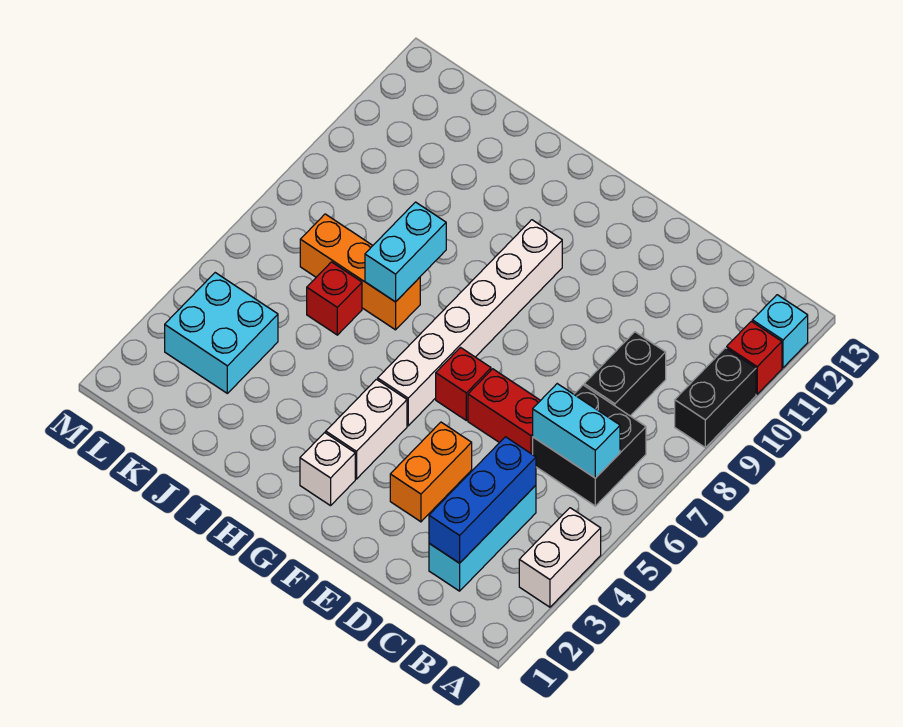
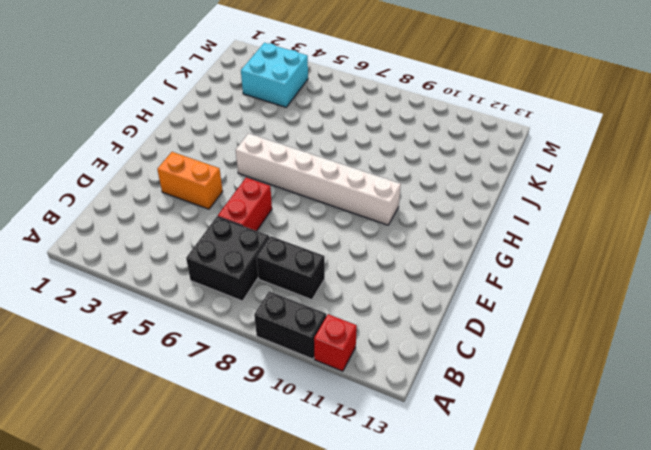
none -> white brick A3:A4 level 1
none -> cyan brick A12 level 1
none -> cyan brick C2:C4 level 1

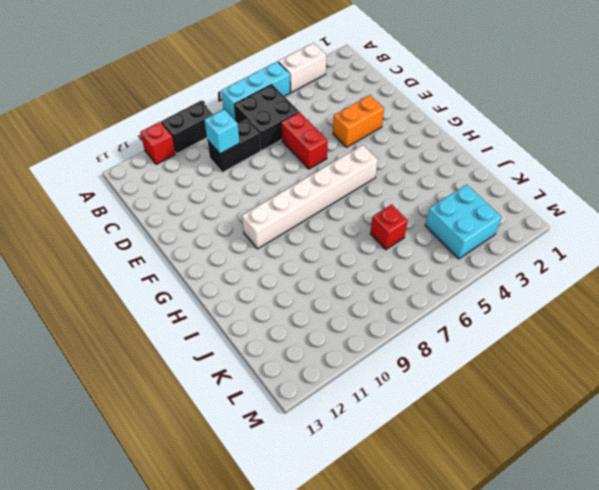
cyan brick A5:A7 level 1 -> cyan brick C2:C4 level 1
cyan brick C9 level 2 -> cyan brick A12 level 1
none -> red brick F6 level 1
none -> white brick G2 level 1
none -> white brick G3:G4 level 1

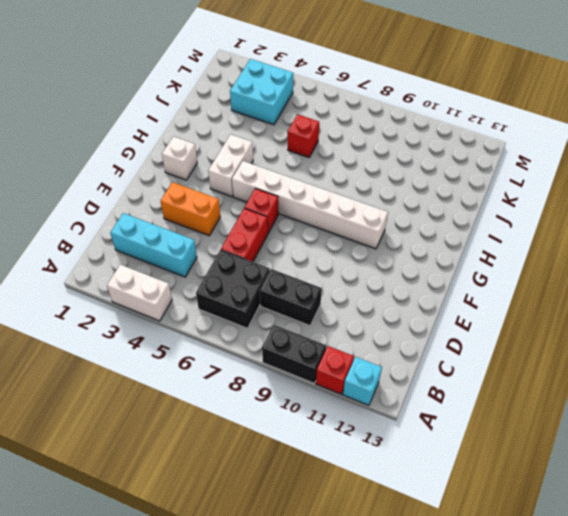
white brick G4:H4 level 1 -> white brick G3:G4 level 1
none -> orange brick I7:K7 level 1
none -> cyan brick B6:C6 level 2
none -> blue brick C2:C4 level 2

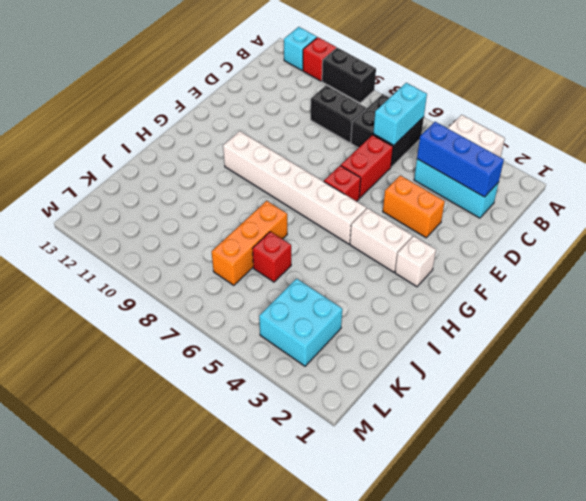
none -> cyan brick I7:I8 level 2

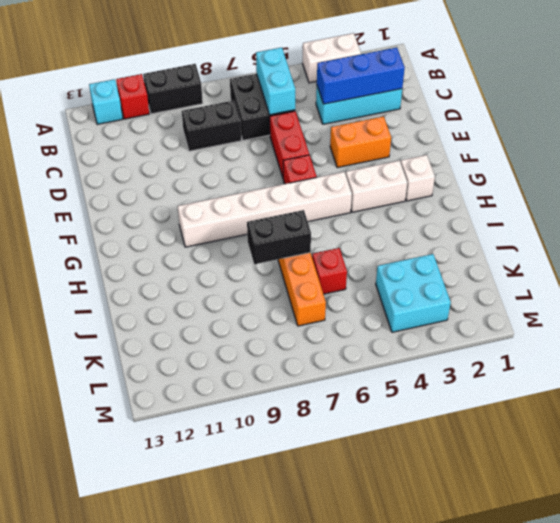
black brick I7:I8 level 2 -> cyan brick I7:I8 level 2

